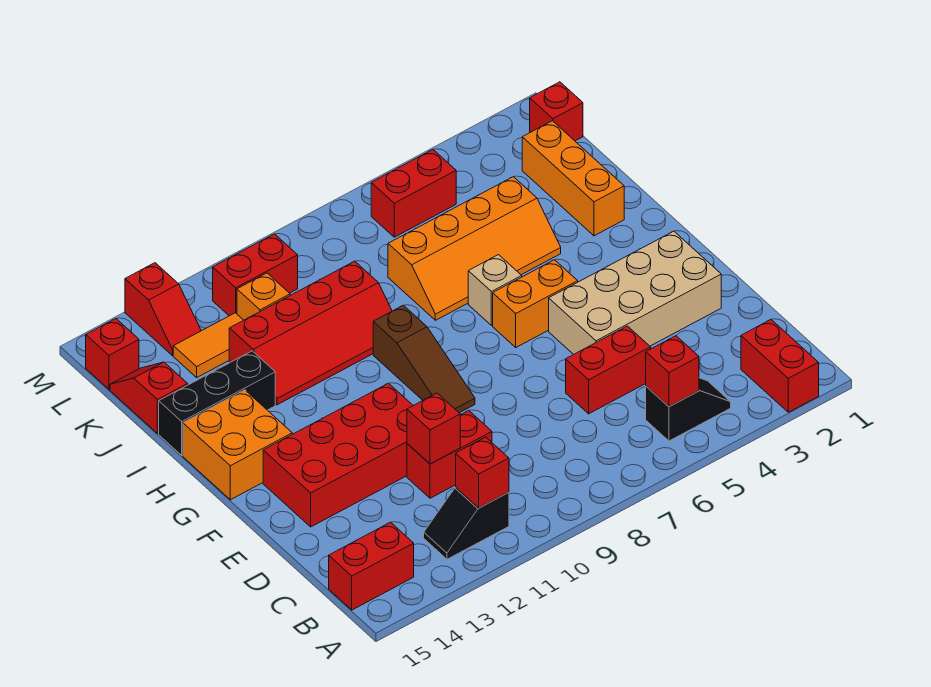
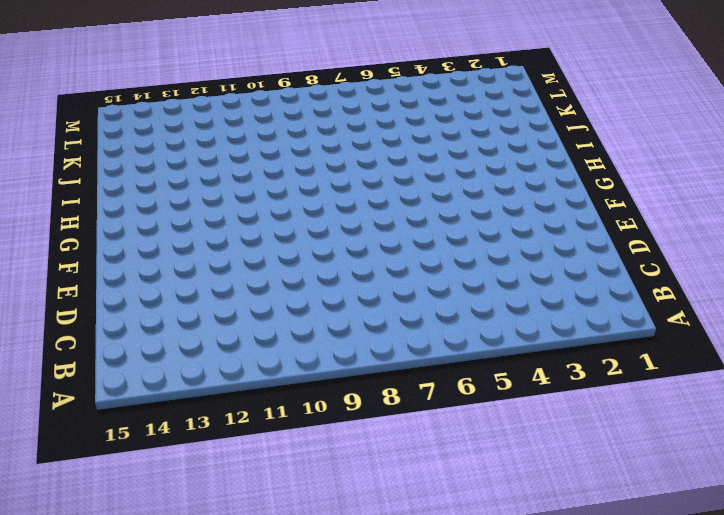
none -> red brick A2:B2 level 1
none -> black slope B4:B5 level 1 top 5
none -> black slope B11:B12 level 1 top 11

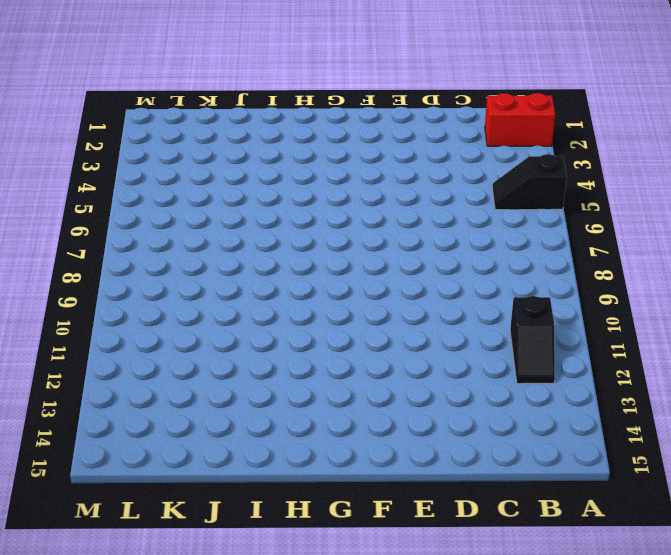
black slope A5:B5 level 1 top A -> black slope B4:B5 level 1 top 5
none -> red brick B14:B15 level 1
none -> red brick D5:D6 level 1
none -> red brick D10:D11 level 1

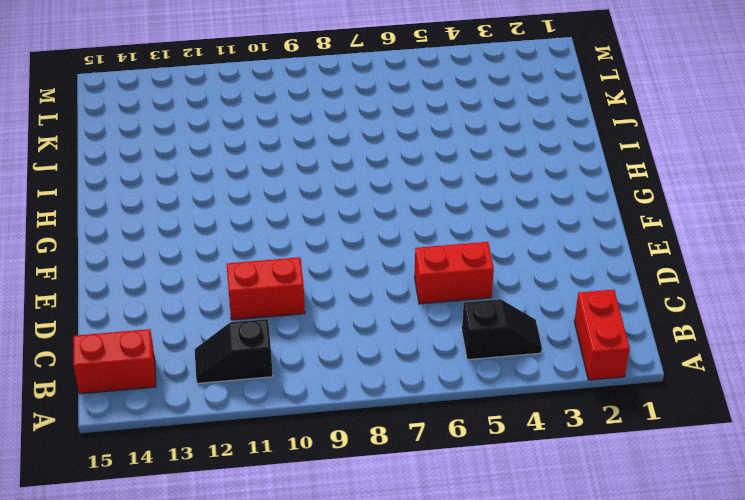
none -> tan brick E2:F5 level 1
none -> red brick E11:F14 level 1
none -> brown slope F9:H9 level 1 top H

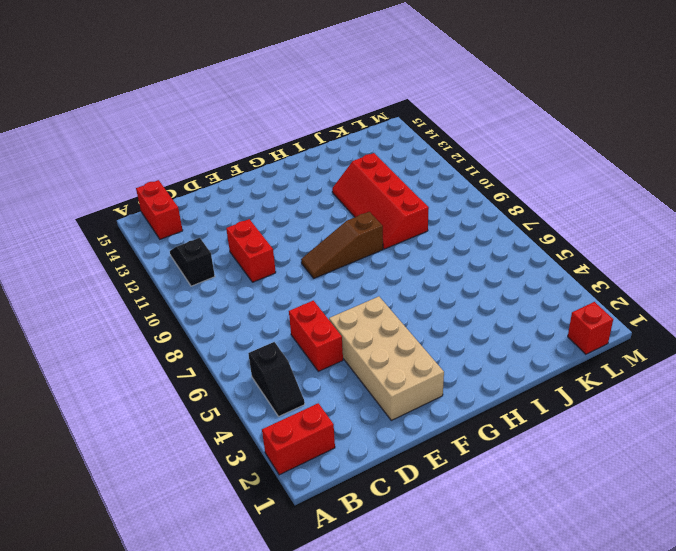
none -> red brick E11:F14 level 1
none -> orange brick G5:G6 level 1
none -> orange brick G14:H15 level 1

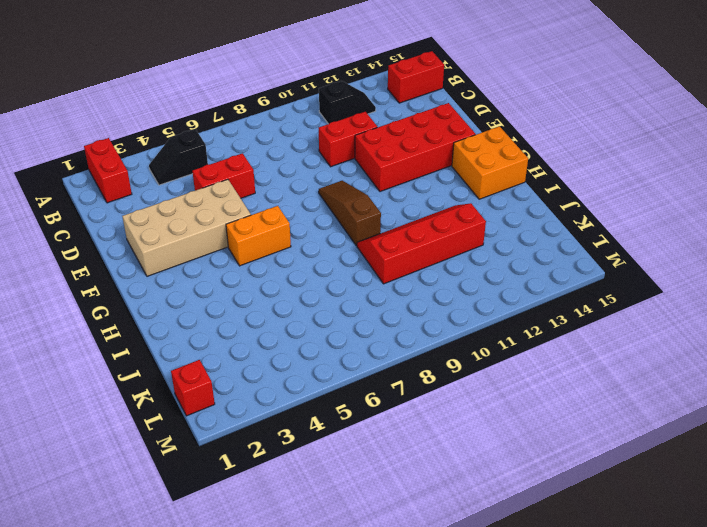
none -> tan brick H6 level 1
none -> orange brick I2:K2 level 1
none -> orange slope I4:J7 level 1 top J

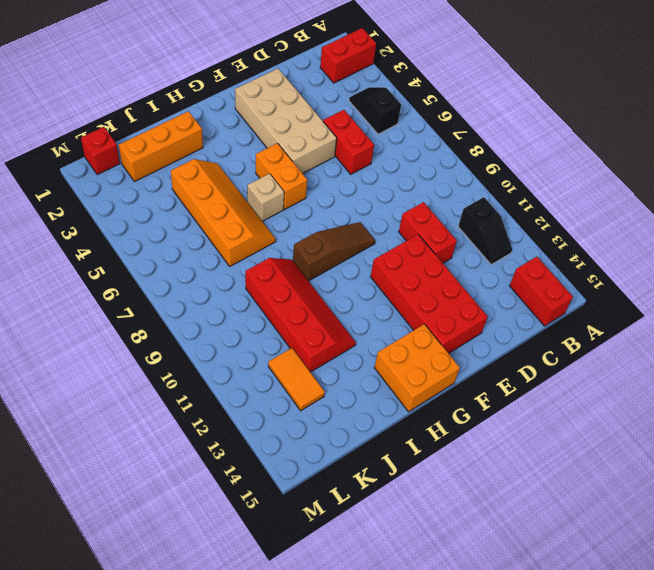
none -> black brick I13:I15 level 1
none -> red slope J15:K15 level 1 top J
none -> orange brick K11 level 1

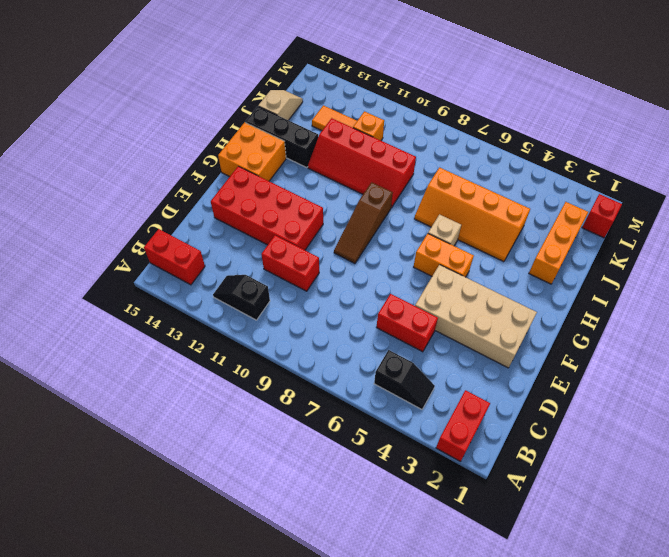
tan slope J15:K15 level 1 top J -> red slope J15:K15 level 1 top J
none -> red brick L5:L6 level 1
none -> red brick L10:L11 level 1
none -> red slope L13:M13 level 1 top M

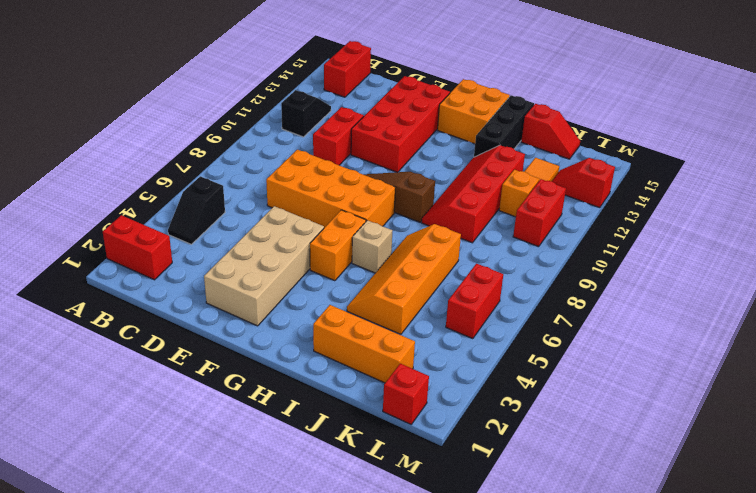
orange brick D7:G8 level 1 -> none
none -> red brick D5:D6 level 1
none -> red brick L15 level 1
none -> red brick B5 level 2

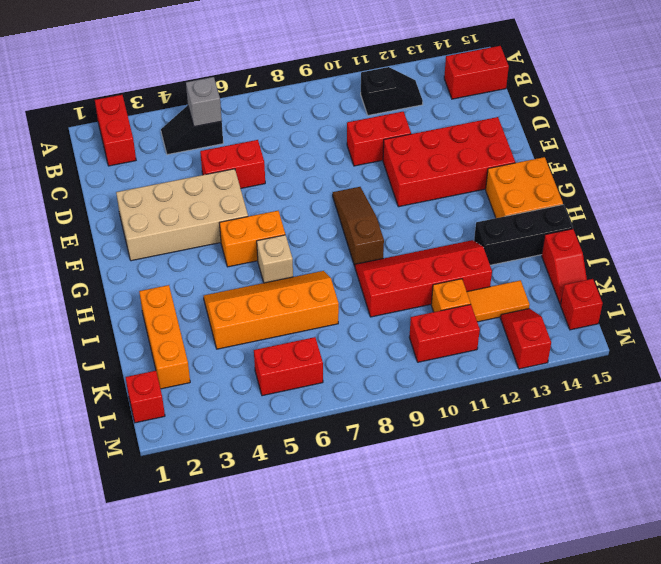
grey brick B5 level 2 -> red brick B5 level 2
none -> red brick B11 level 2
none -> red brick D11 level 2

